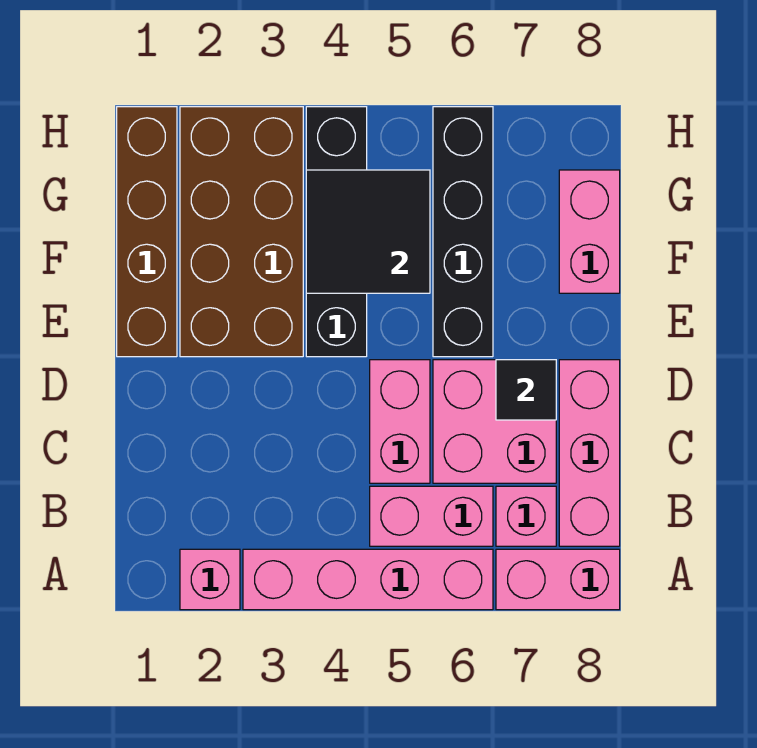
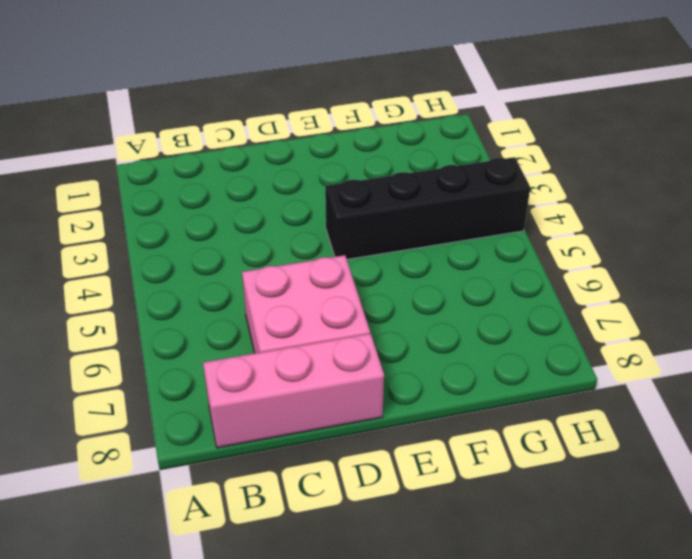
none -> pink brick A2 level 1
none -> pink brick A3:A6 level 1
none -> pink brick A7:A8 level 1

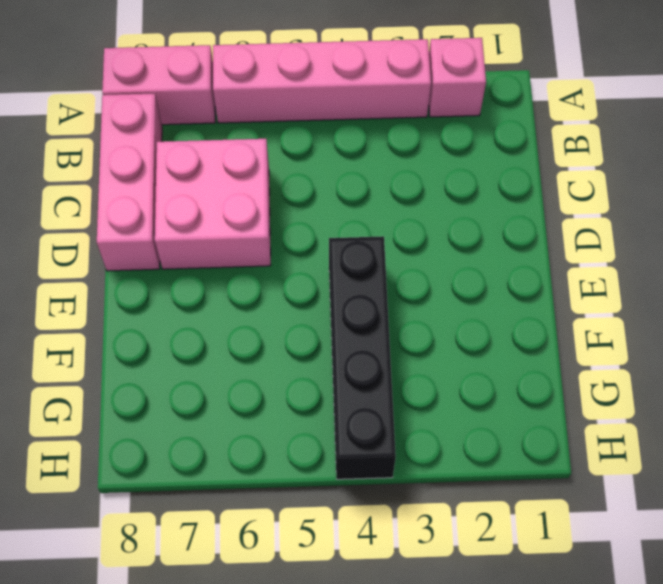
none -> pink brick B5:B6 level 1
none -> pink brick B7 level 1
none -> pink brick C5:D5 level 1

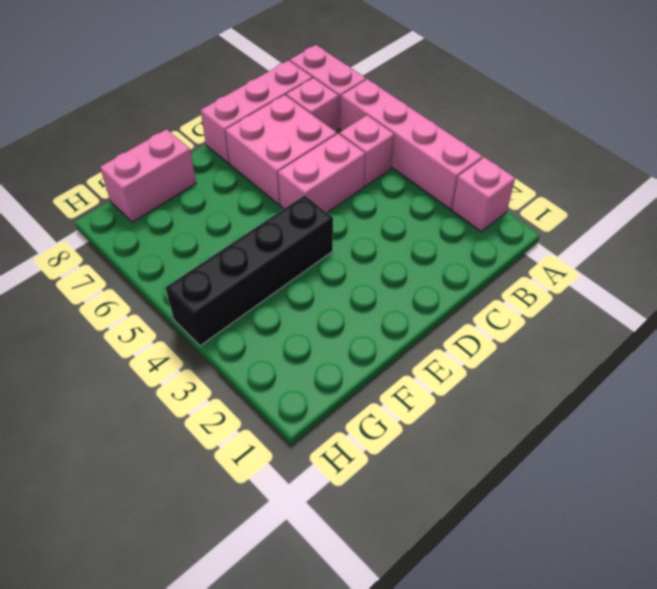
pink brick B5 level 1 -> pink brick B5:B6 level 1
none -> brown brick E1:H1 level 1
none -> brown brick E2:H3 level 1
none -> black brick E6:H6 level 1

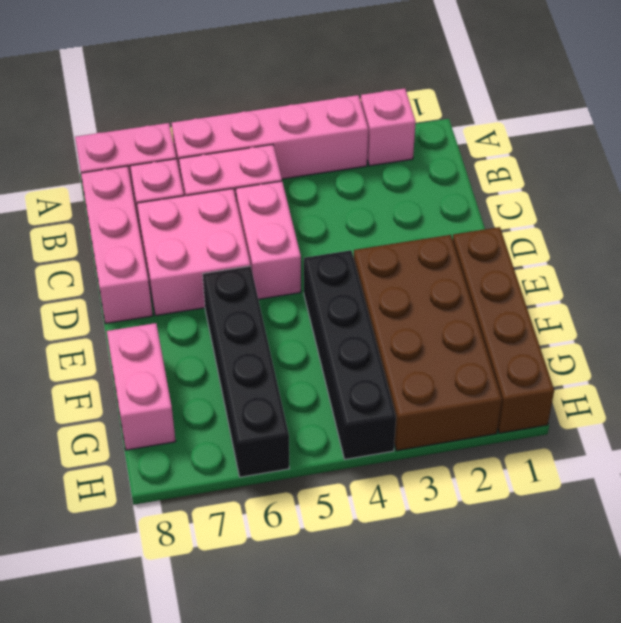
none -> black tile D7 level 2
none -> black tile F4:G5 level 2

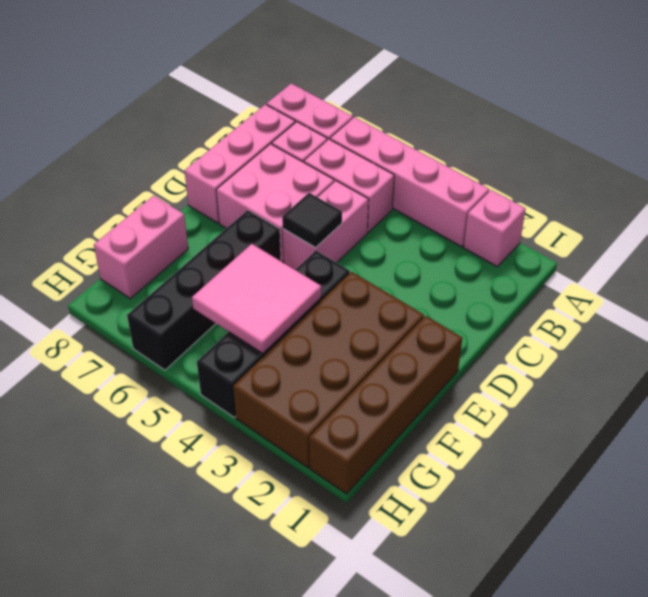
black tile D5 level 2 -> black tile D7 level 2
pink tile F4:G5 level 2 -> black tile F4:G5 level 2

